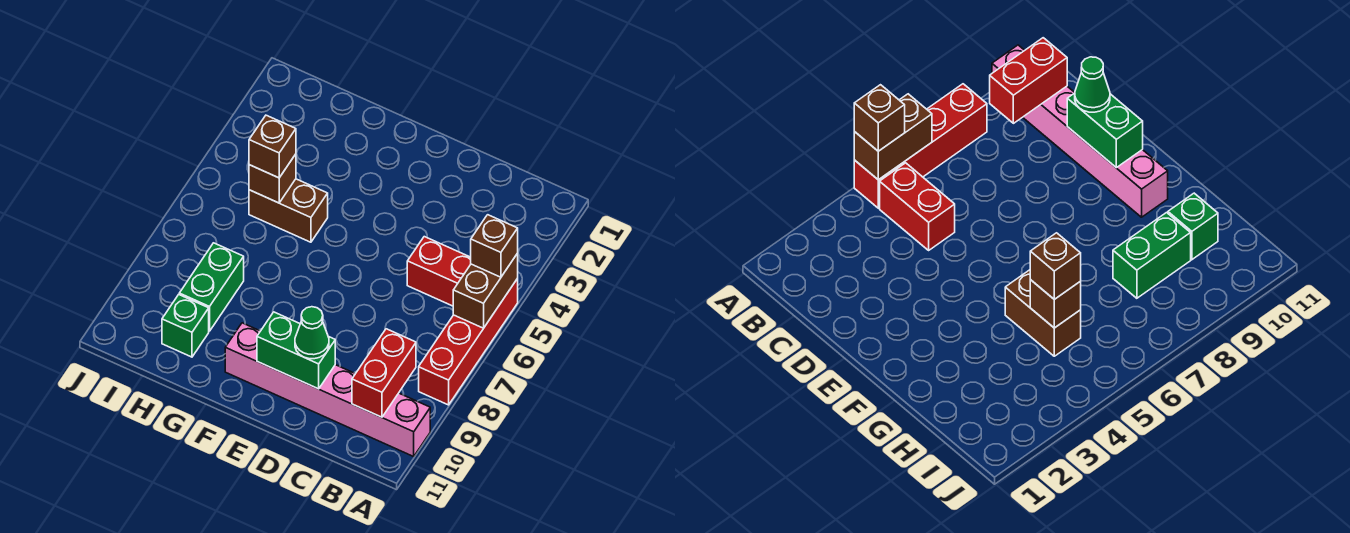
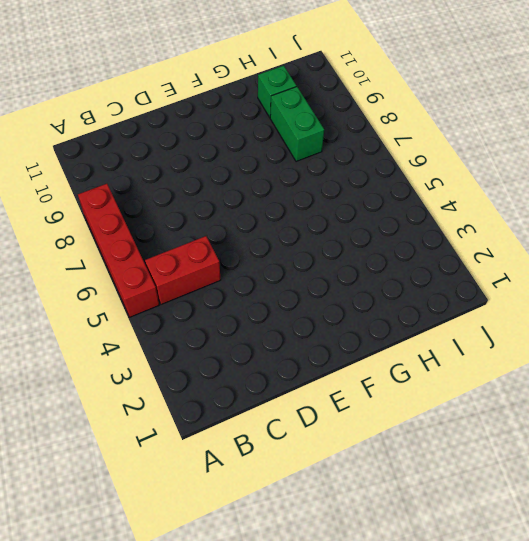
none -> pink brick A10:F10 level 1
none -> brown brick G5:H5 level 1
none -> brown brick A5:A6 level 2

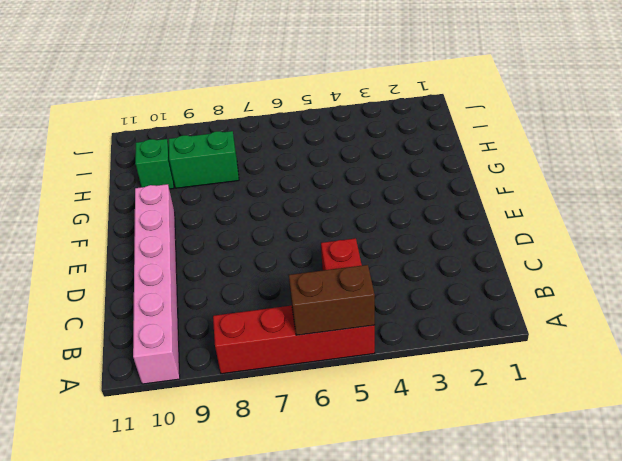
none -> brown brick G5:H5 level 1
none -> red brick B9:B10 level 2
none -> green brick D10:E10 level 2

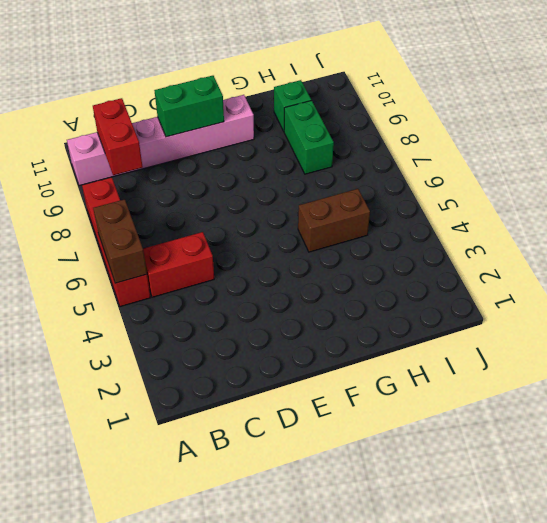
none -> brown brick H5 level 2
none -> brown brick A5 level 3
none -> green cone D10 level 3

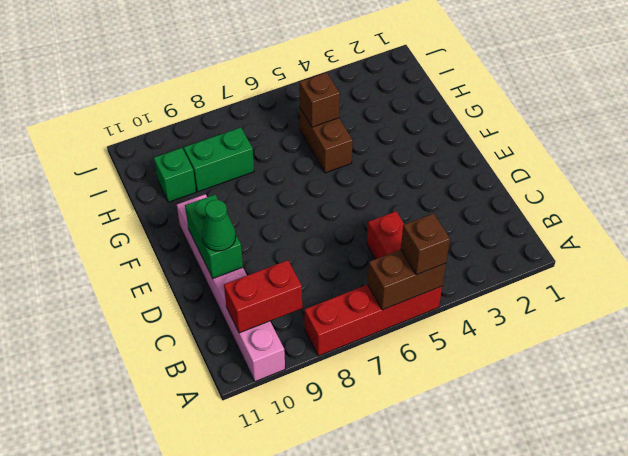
none -> brown brick H5 level 3

